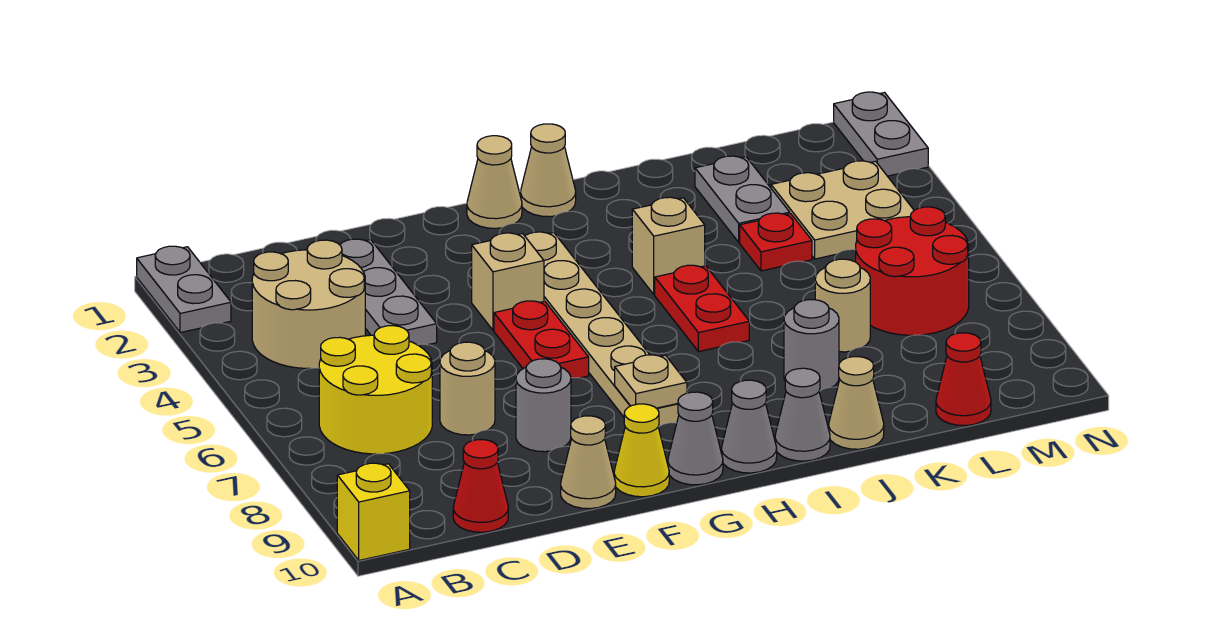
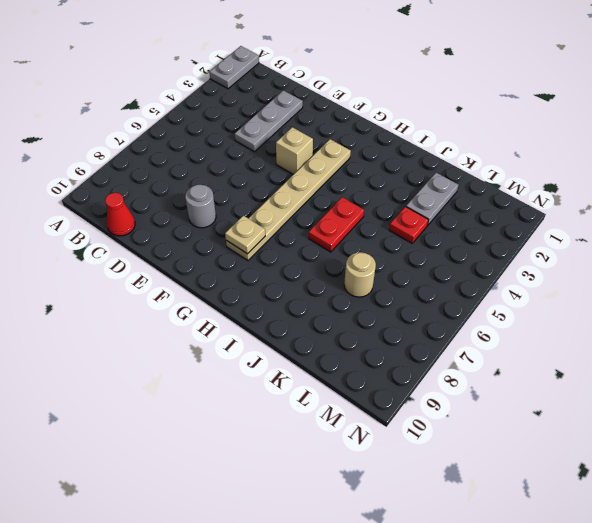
none -> yellow brick A10 level 1
none -> tan round brick B3:C4 level 1
none -> yellow round brick B6:C7 level 1
none -> tan round brick D7 level 1

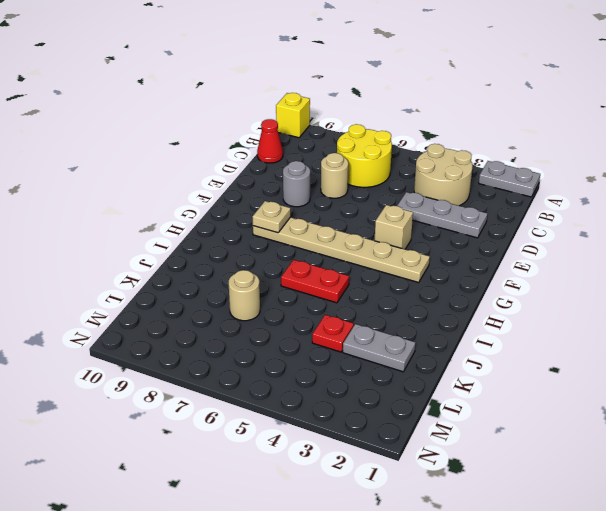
none -> tan cone E10 level 1
none -> red plate F5:F6 level 1
none -> yellow cone F10 level 1
none -> tan cone G1 level 1

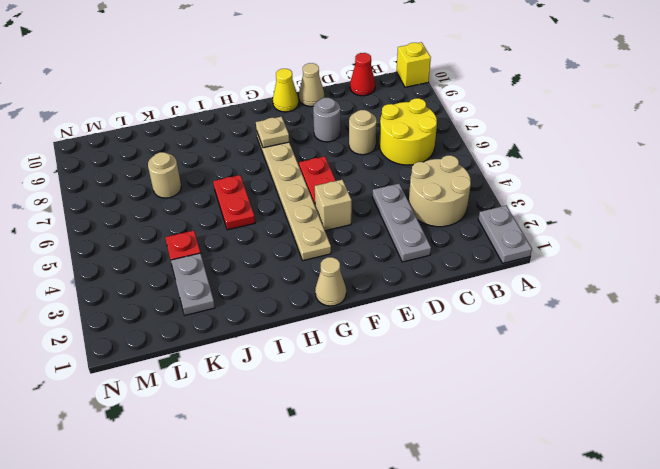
none -> grey cone G10 level 1
none -> tan cone H1 level 1
none -> grey cone H10 level 1
none -> tan brick I4 level 1

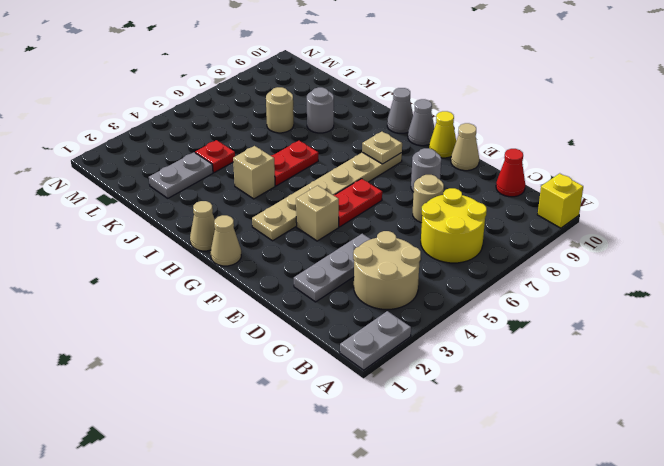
none -> grey cone I10 level 1
none -> tan cone J10 level 1
none -> tan plate L3:M4 level 1
none -> red round brick L6:M7 level 1

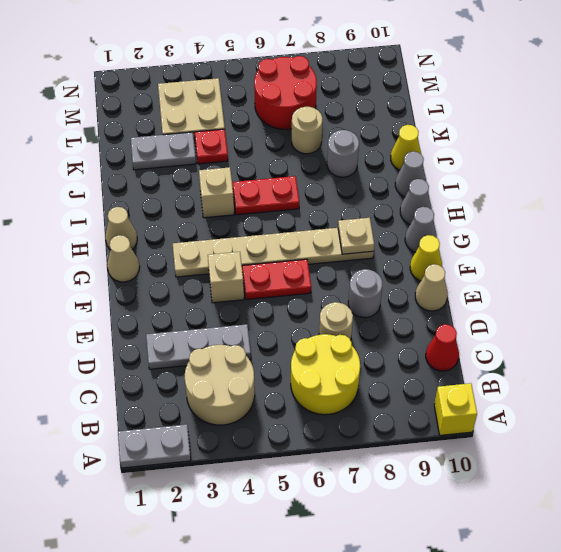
yellow cone J10 level 1 -> tan cone J10 level 1
none -> red cone L10 level 1
none -> grey plate N1:N2 level 1

